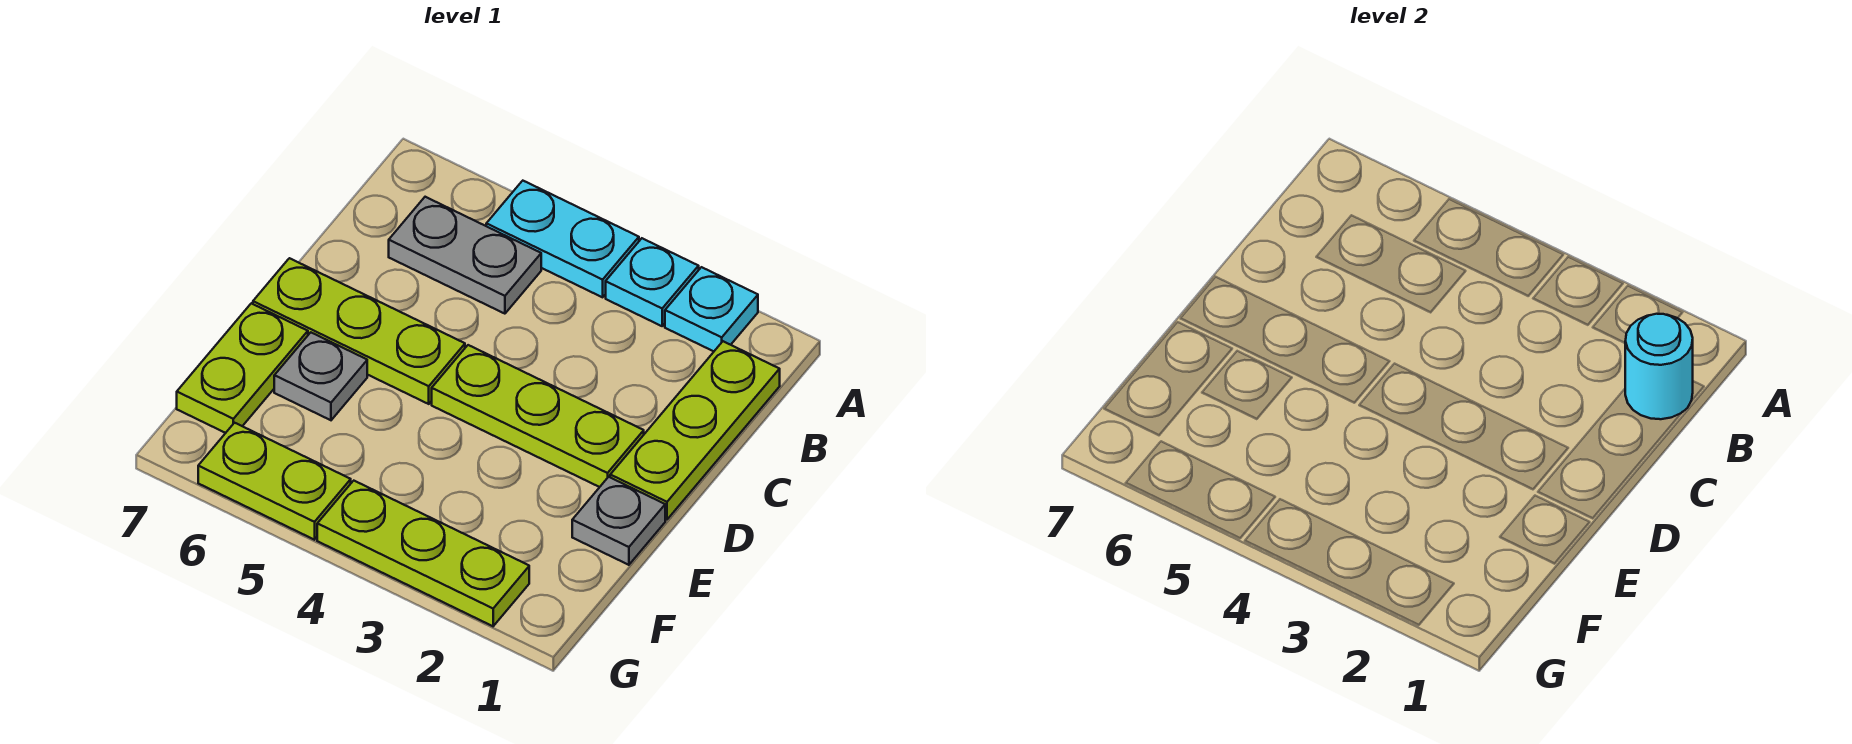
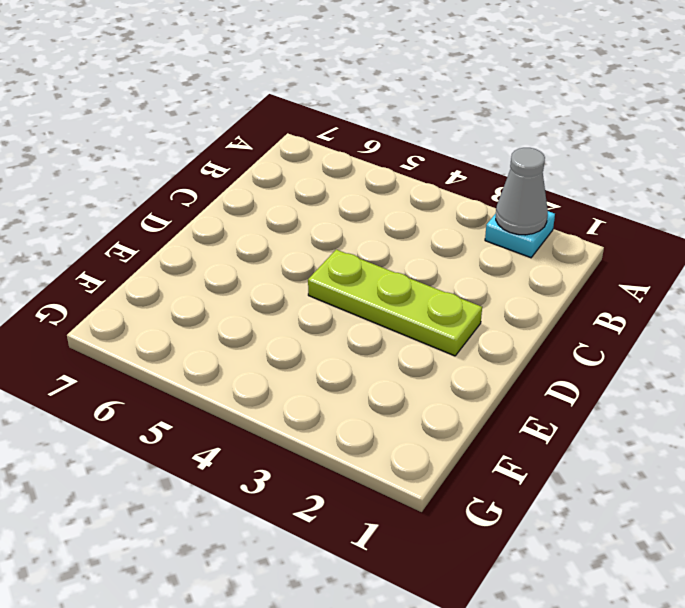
grey cone A2 level 2 -> none
none -> cyan plate A3 level 1
none -> cyan plate A4:A5 level 1
none -> lime plate B1:D1 level 1

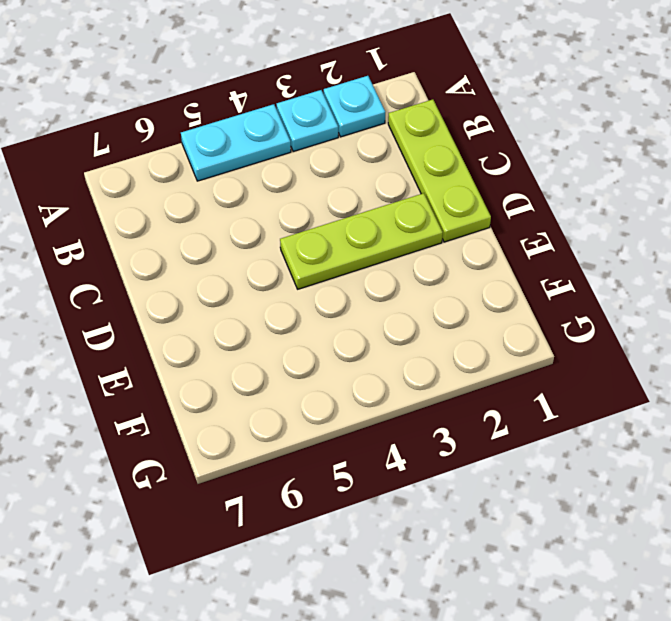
none -> grey plate B5:B6 level 1
none -> lime plate D5:D7 level 1
none -> grey plate E1 level 1

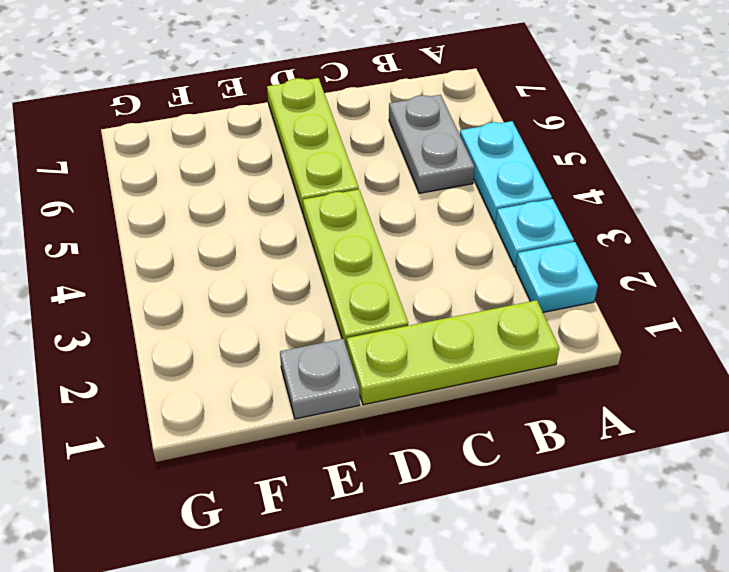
none -> grey plate E6 level 1
none -> lime plate E7:F7 level 1
none -> lime plate G2:G4 level 1

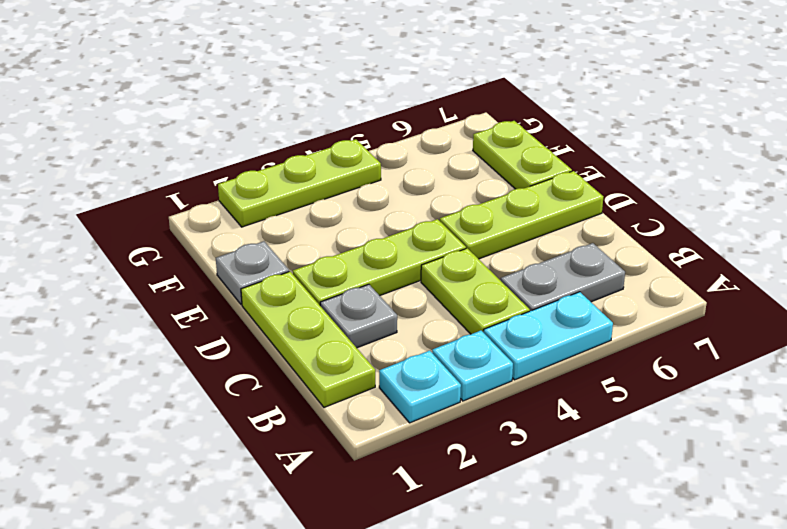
lime plate B4:C4 level 1 -> lime plate G5:G6 level 1
grey plate C2 level 1 -> grey plate E6 level 1
none -> cyan round brick B1 level 2

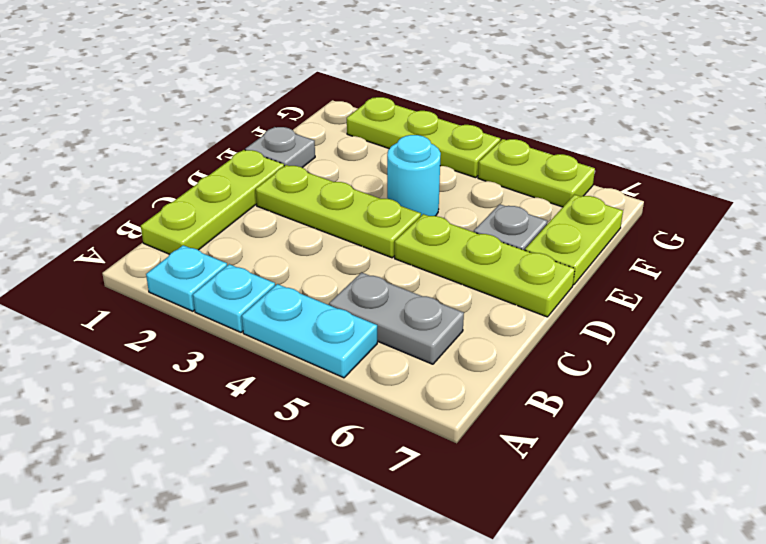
cyan round brick E4 level 1 -> cyan round brick B1 level 2

